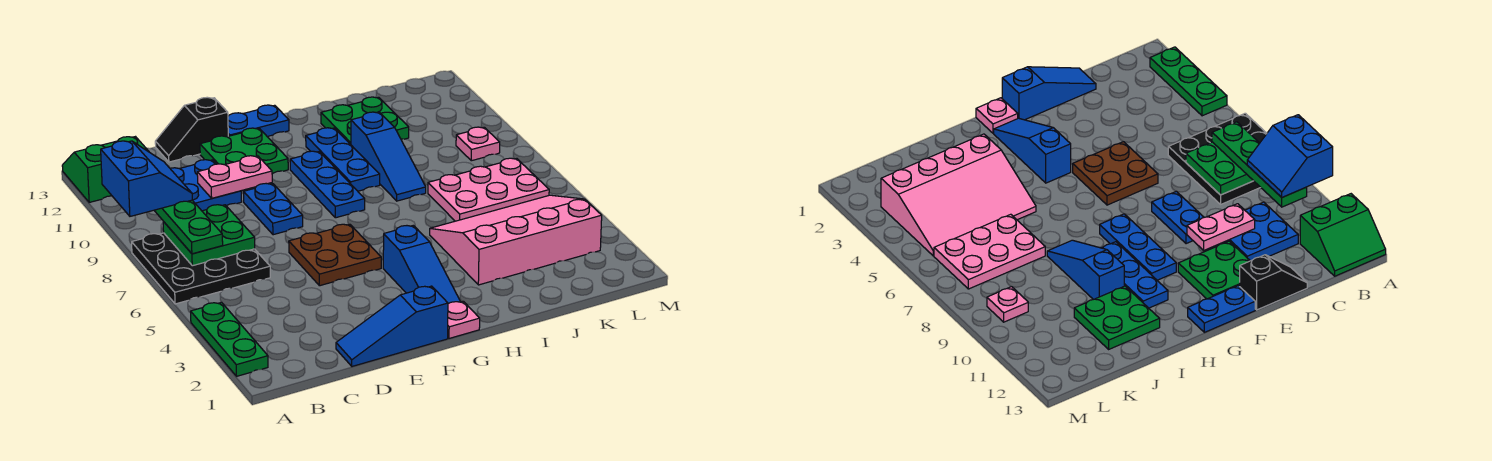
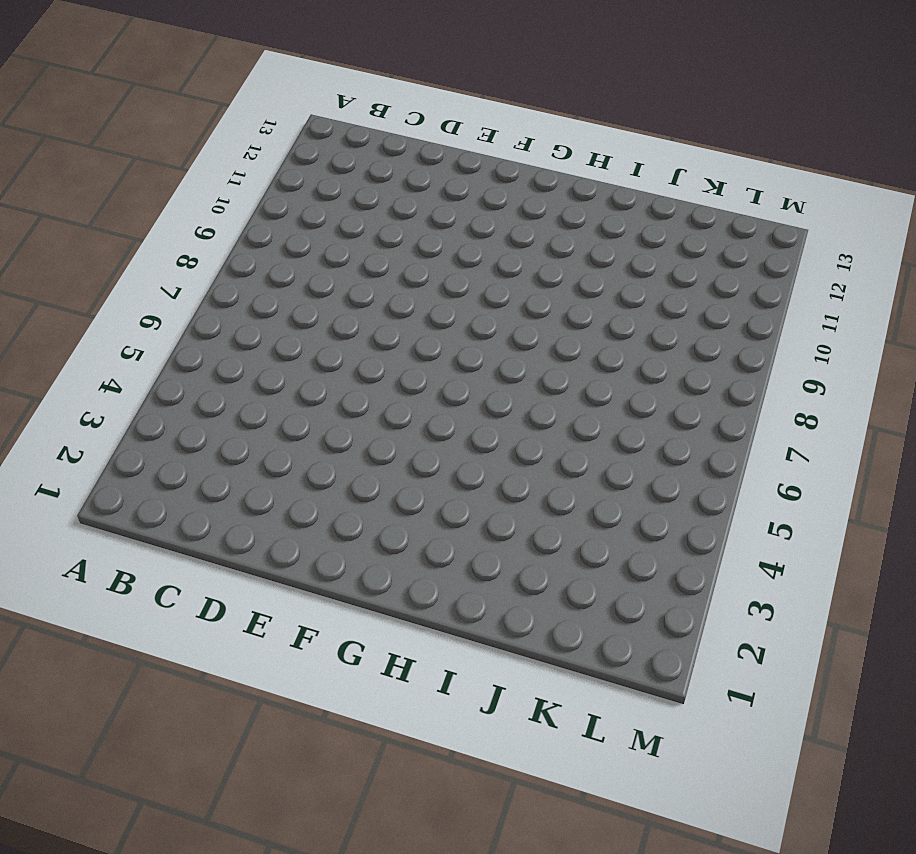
none -> green plate A2:A4 level 1
none -> black plate A6:C8 level 1
none -> green slope A12:B13 level 1 top 12

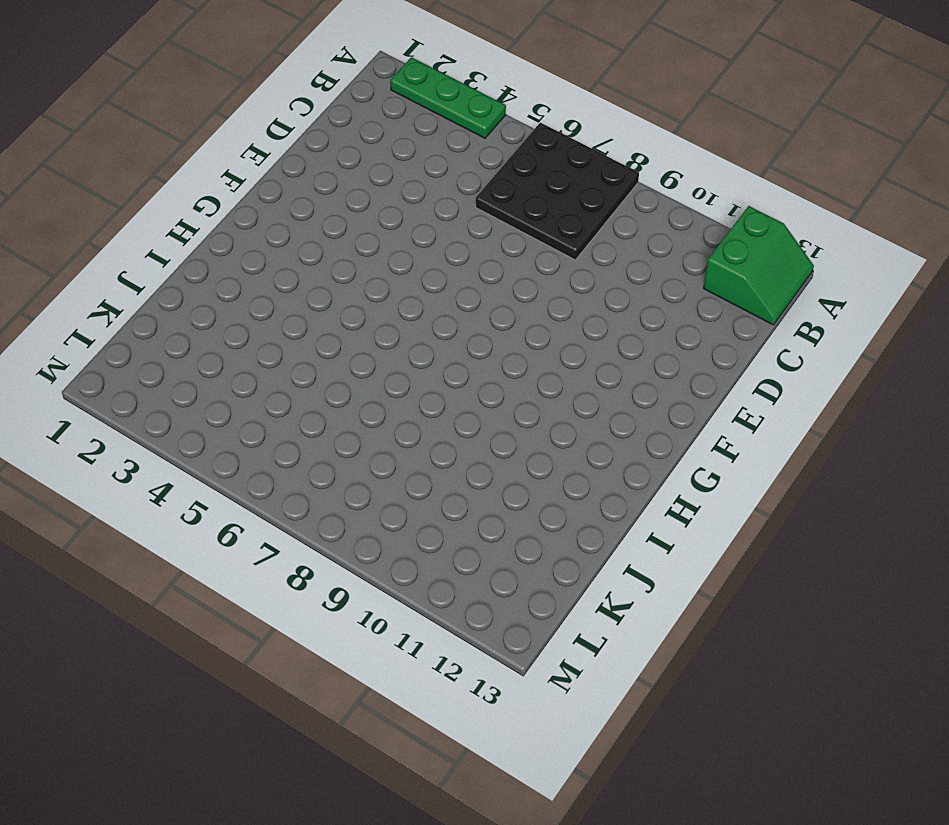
none -> blue plate C10:D11 level 1
none -> blue slope D1:F1 level 1 top F
none -> black slope D13:E13 level 1 top E

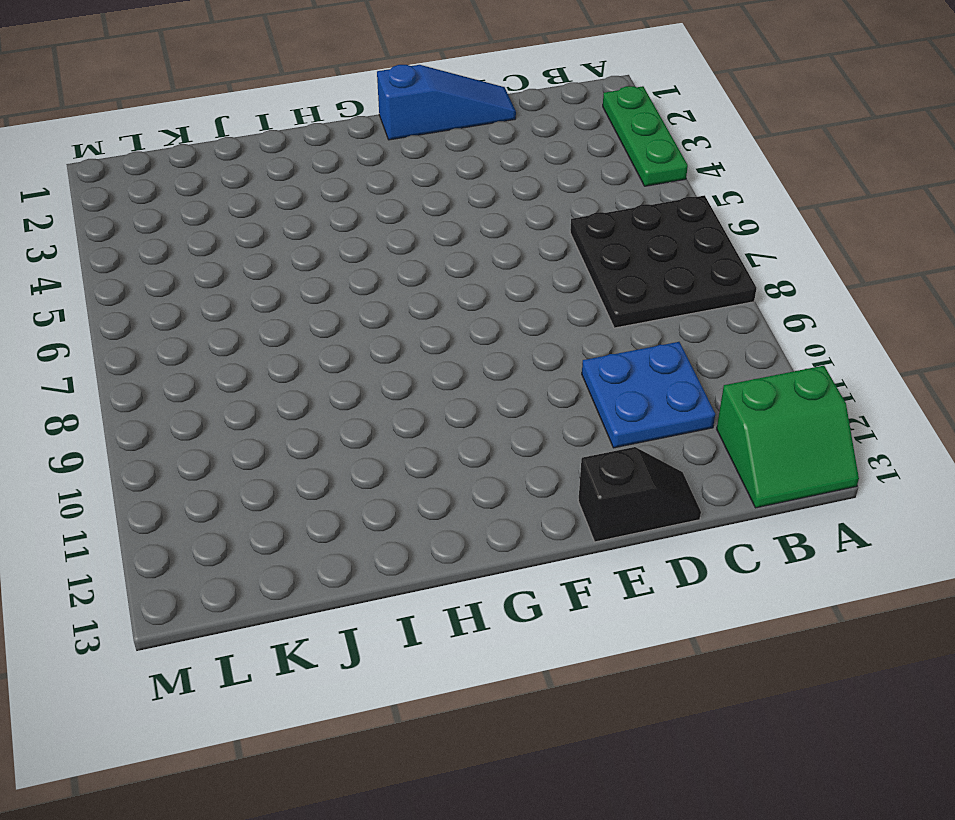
none -> brown plate E5:F6 level 1
none -> blue plate E8:E9 level 1
none -> green plate E11:F12 level 1

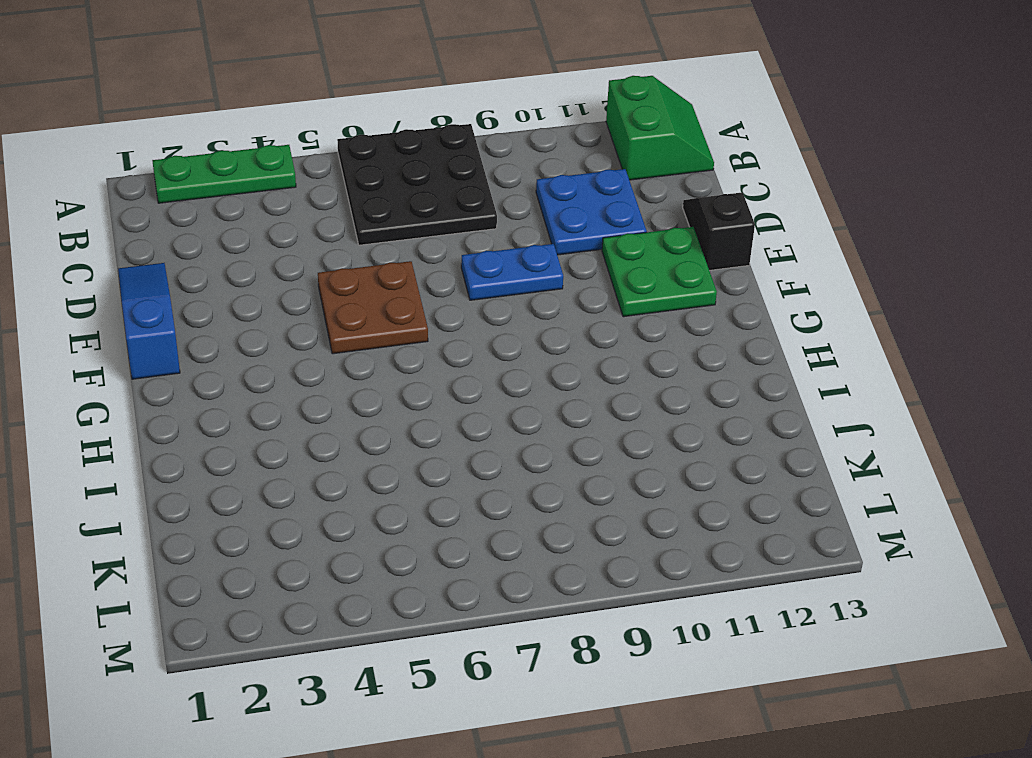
none -> blue plate F13:G13 level 1
none -> pink plate G1 level 1
none -> blue slope G2:G4 level 1 top 4

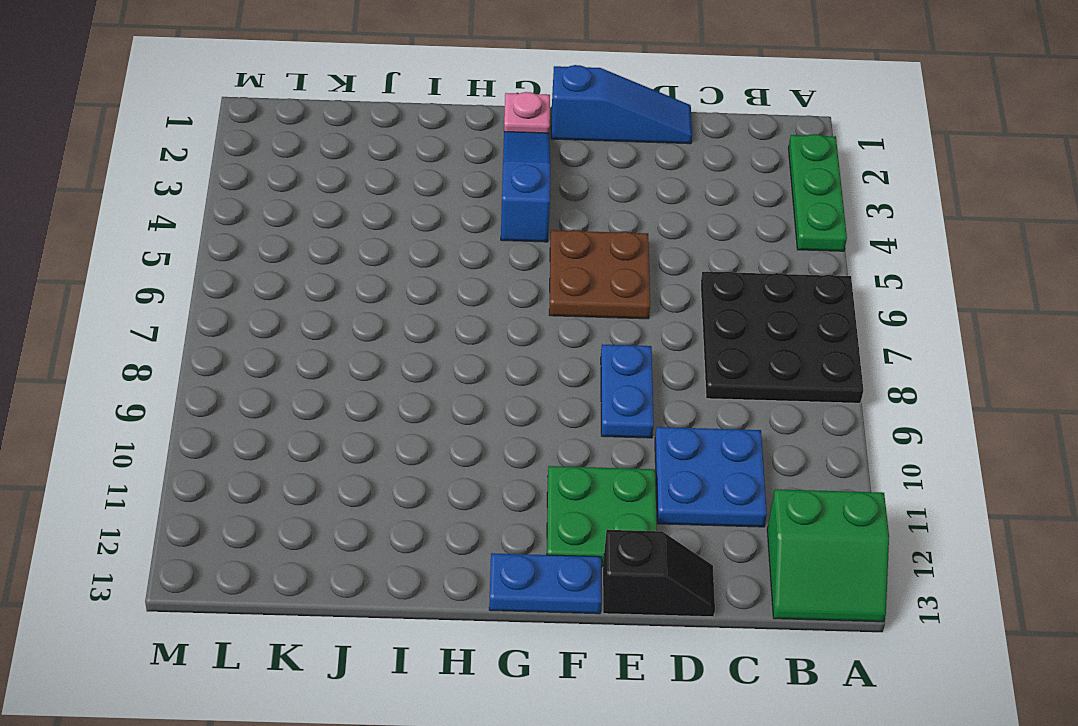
none -> blue plate G8:G10 level 1
none -> blue plate H9:H11 level 1
none -> pink slope I3:L5 level 1 top 3

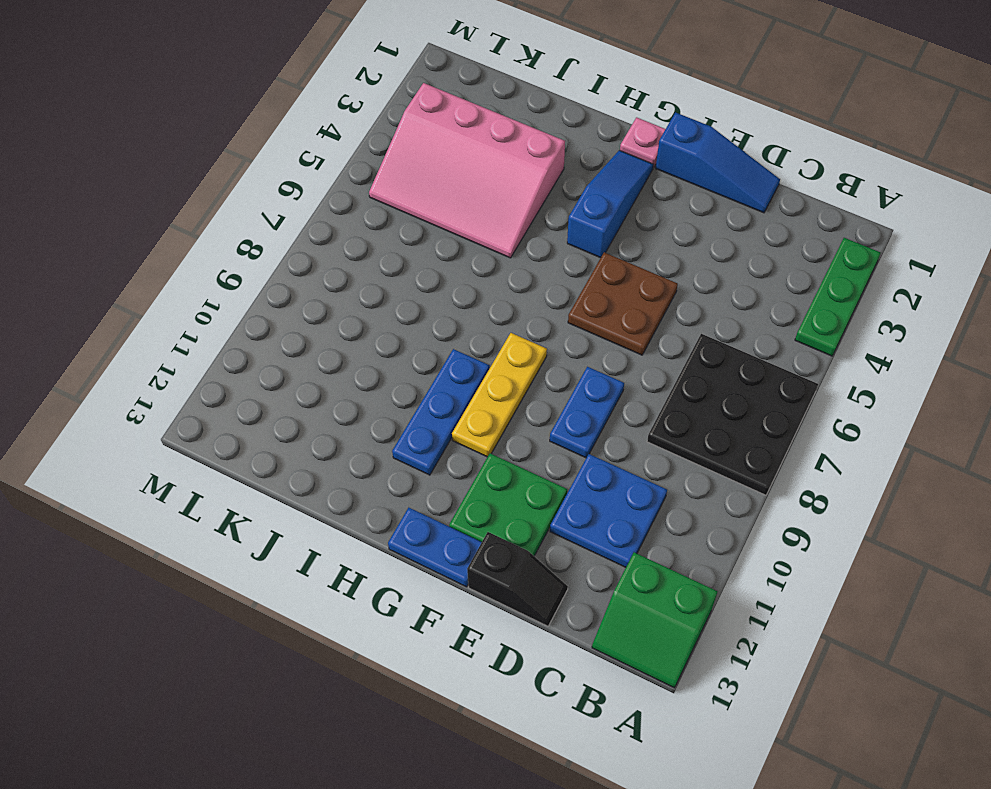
yellow plate G8:G10 level 1 -> blue plate G8:G10 level 1
none -> blue slope I8:I10 level 1 top 10
none -> green plate I11:J12 level 1
none -> pink plate J6:L7 level 1

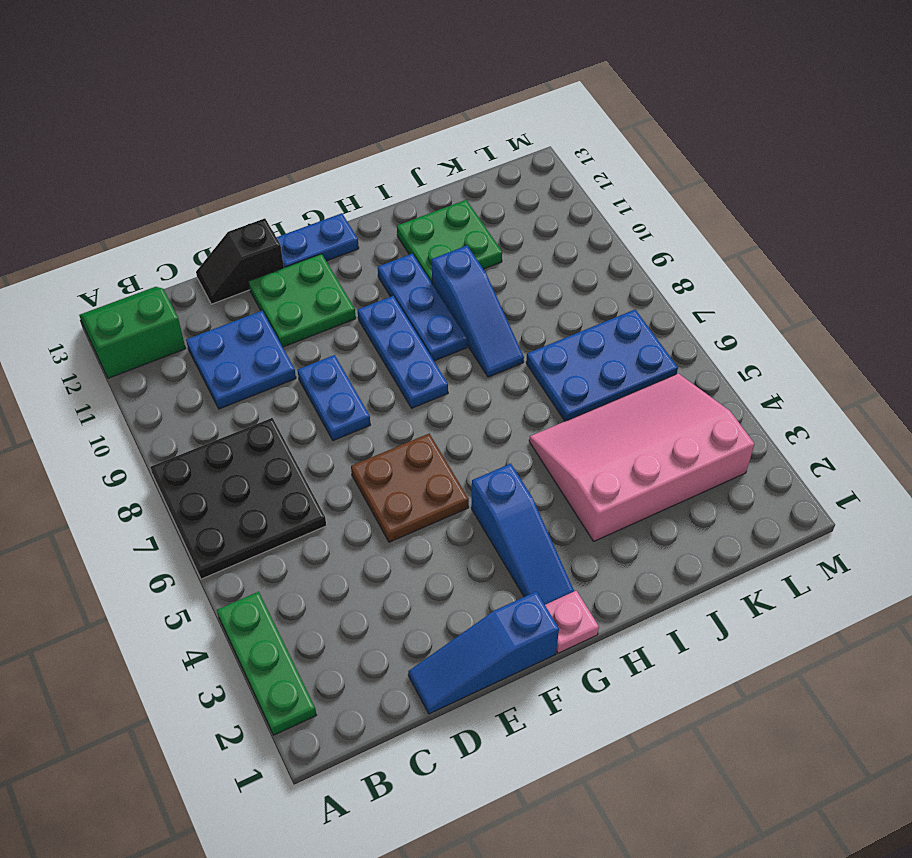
blue plate J6:L7 level 1 -> pink plate J6:L7 level 1
none -> pink plate L9 level 1
none -> green plate B7:C8 level 2
none -> pink plate D10:E10 level 2

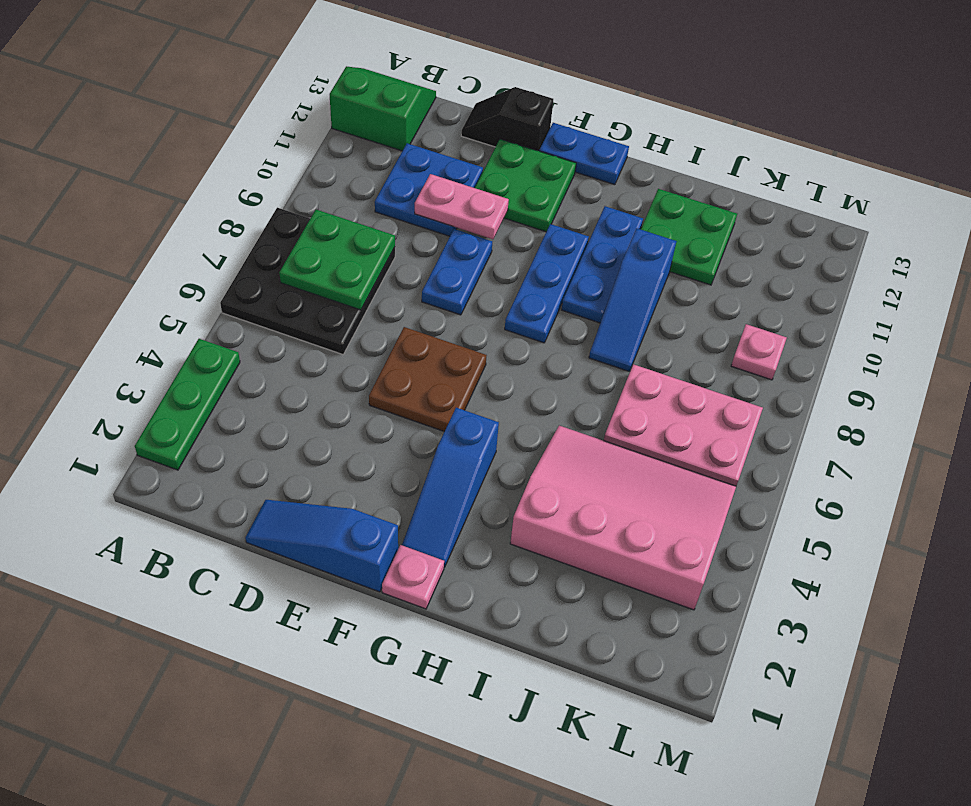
none -> green plate B7:B10 level 3
none -> blue slope A9:B10 level 4 top A

